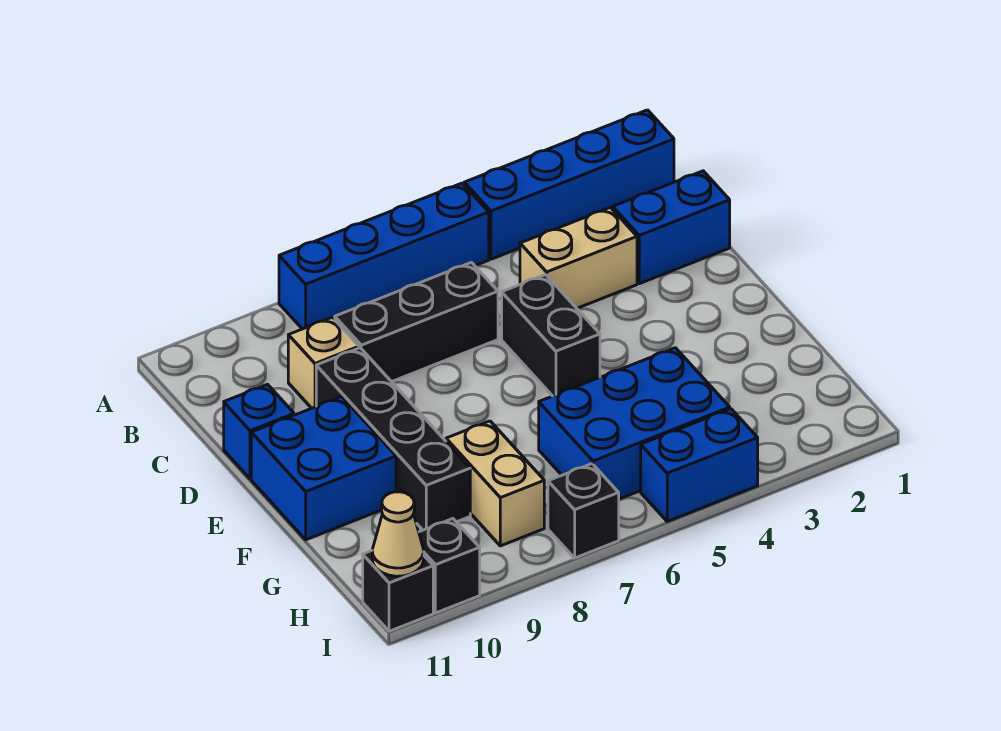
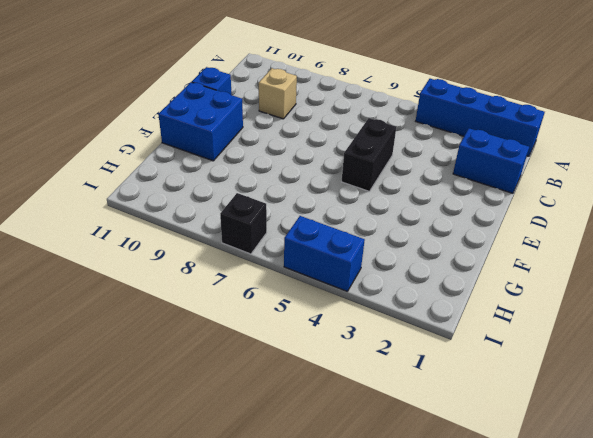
none -> blue brick A5:A8 level 1
none -> tan brick C3:C4 level 1
none -> black brick C6:C8 level 1

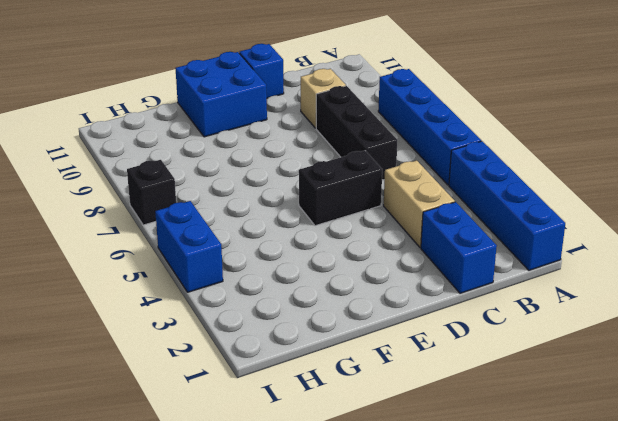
none -> black brick D9:G9 level 1
none -> blue brick G4:H6 level 1
none -> tan brick G8:H8 level 1

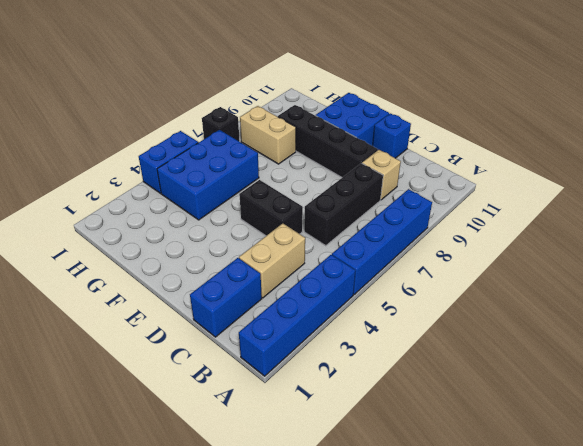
none -> black brick I10 level 1
none -> black brick I11 level 1
none -> tan cone I11 level 2

